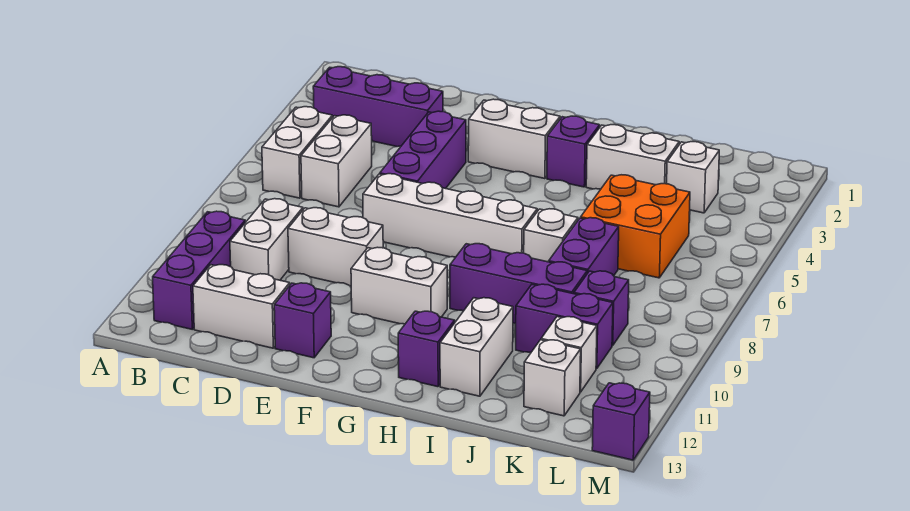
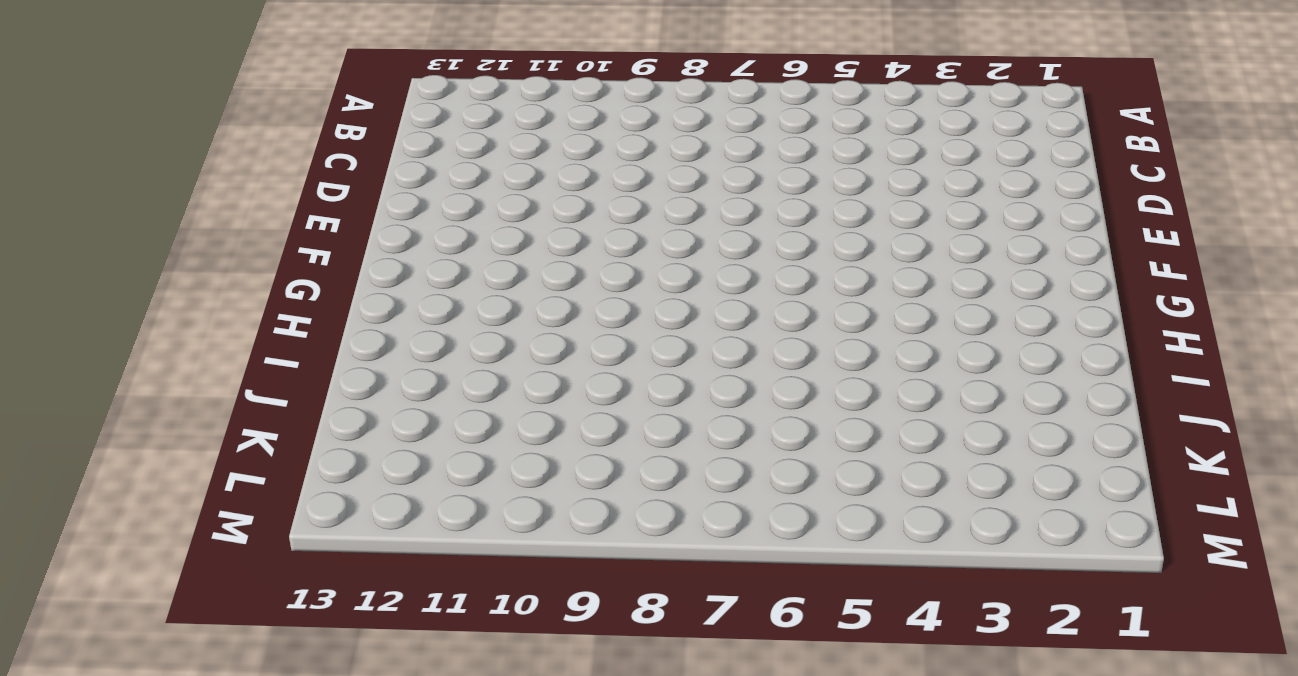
none -> purple brick B3:D3 level 1
none -> white brick B5:B6 level 1
none -> purple brick B10:B12 level 1

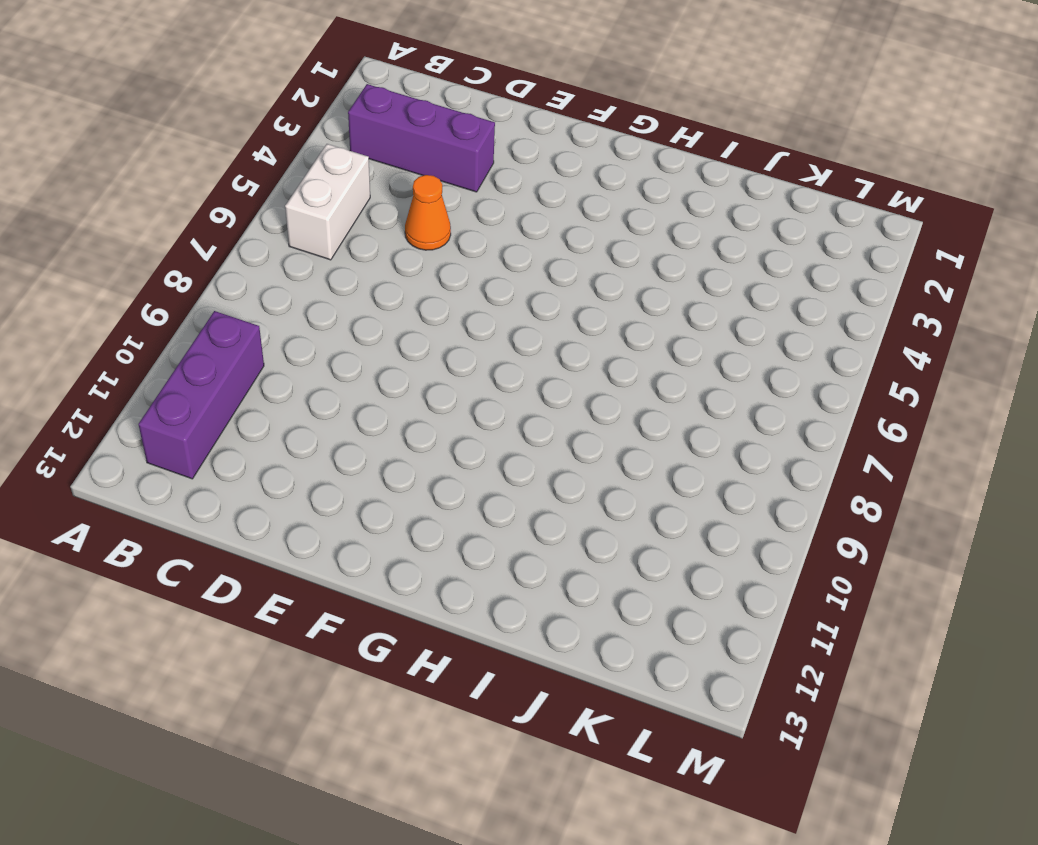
orange cone D5 level 1 -> none
none -> white brick C5:C6 level 1
none -> white brick C9:C10 level 1
none -> white brick C12:D12 level 1

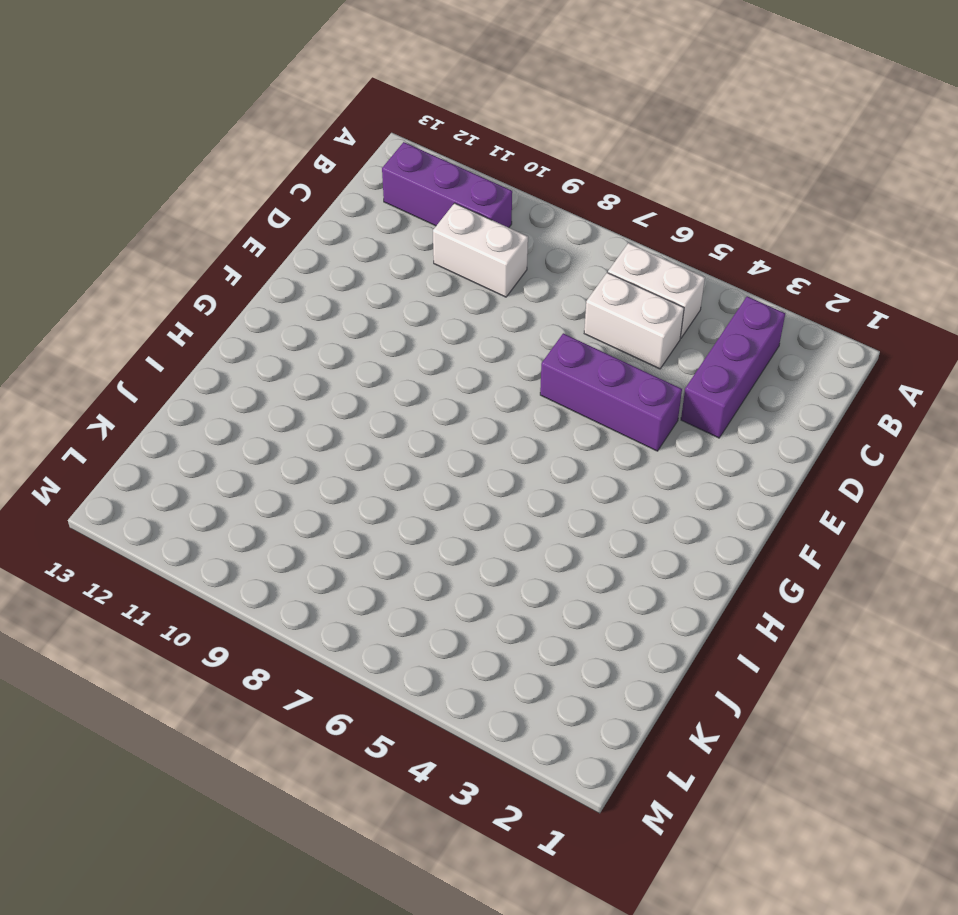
none -> white brick C12:D12 level 1
none -> white brick D9:E9 level 1
none -> white brick E7:H7 level 1

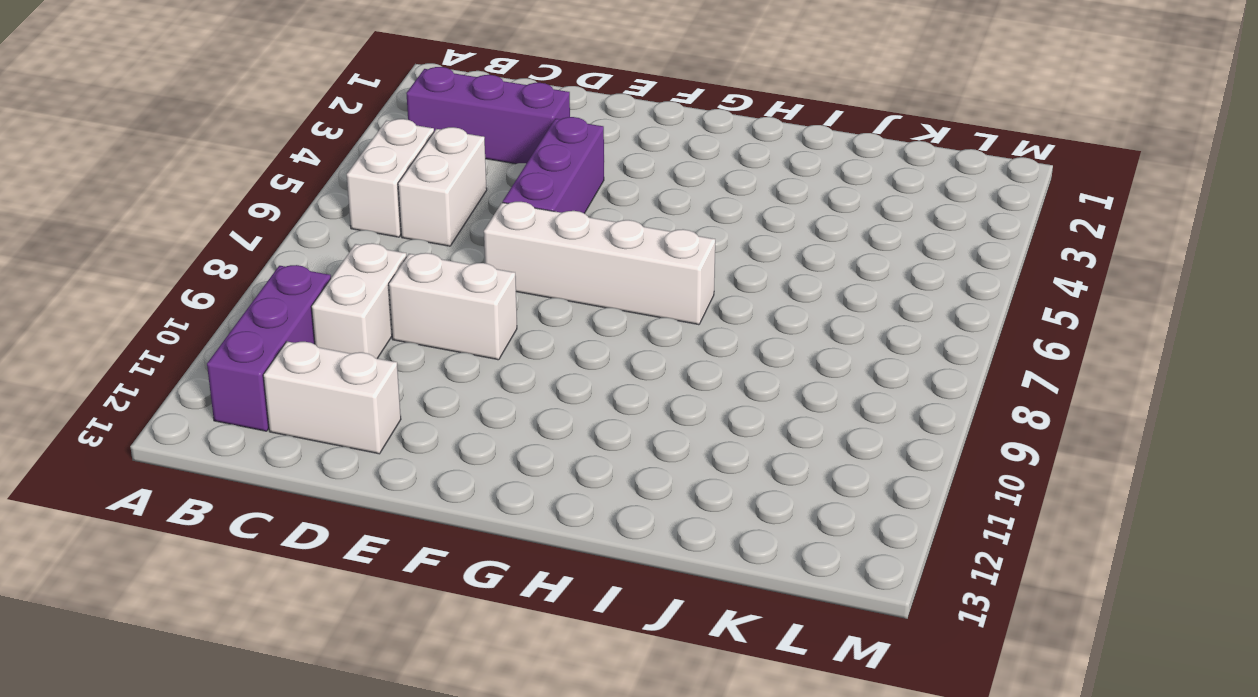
none -> purple brick E12 level 1
none -> white brick F3:G3 level 1
none -> white brick F10:G10 level 1

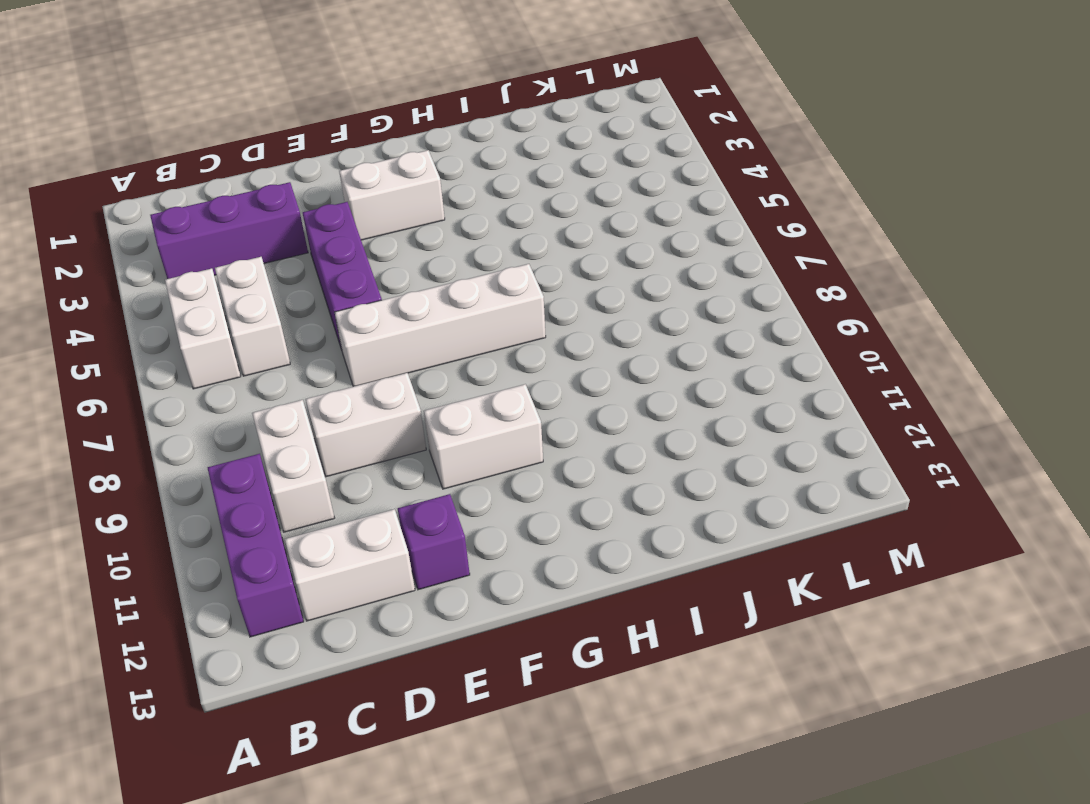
none -> purple brick H3 level 1
none -> purple brick H9:J9 level 1
none -> purple brick H12 level 1

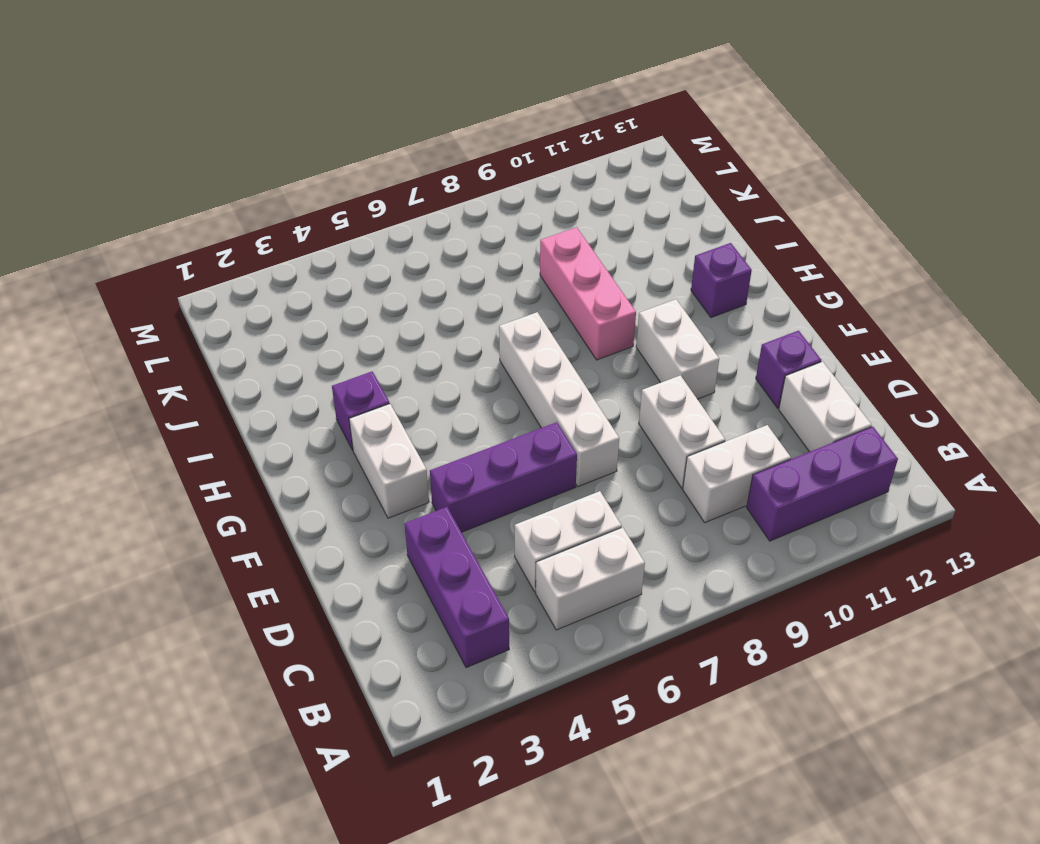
pink brick H9:J9 level 1 -> purple brick H9:J9 level 1
none -> white brick I3:J3 level 1
none -> white brick I7 level 1
none -> white brick I11:I12 level 1

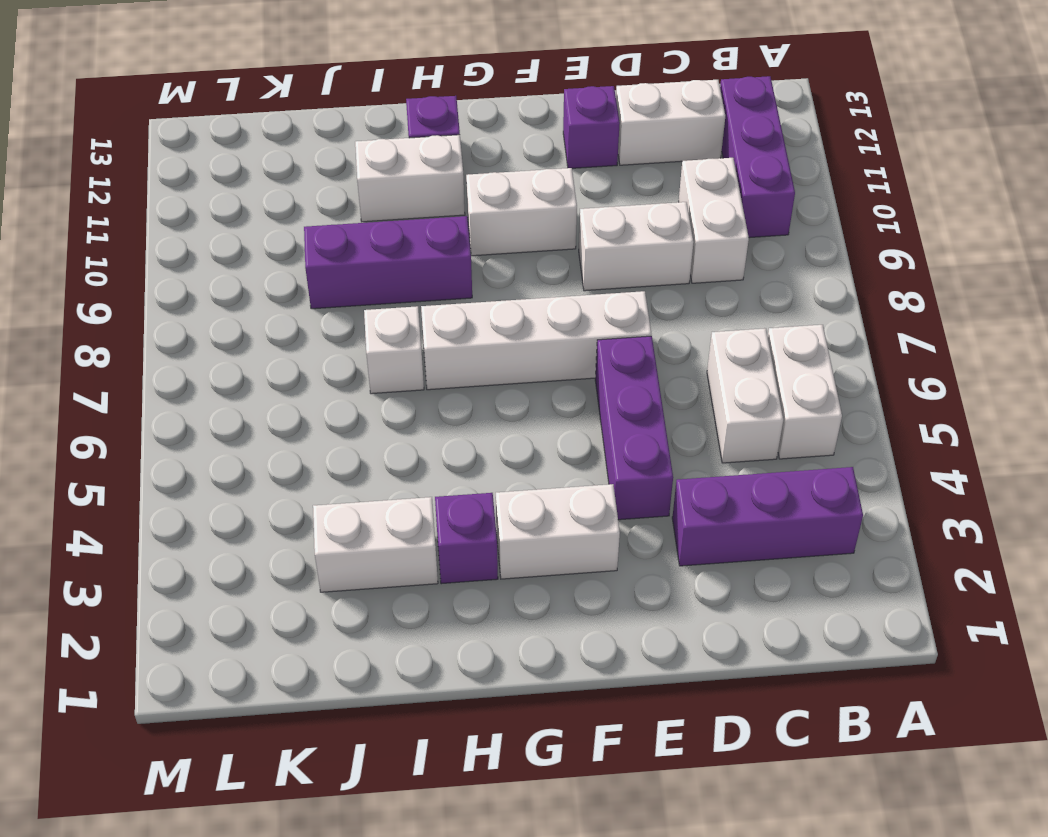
white brick H11:I11 level 1 -> white brick I11:I12 level 1
none -> orange brick J5:K6 level 1
none -> purple brick J7:J8 level 1
none -> purple brick J10:K10 level 1

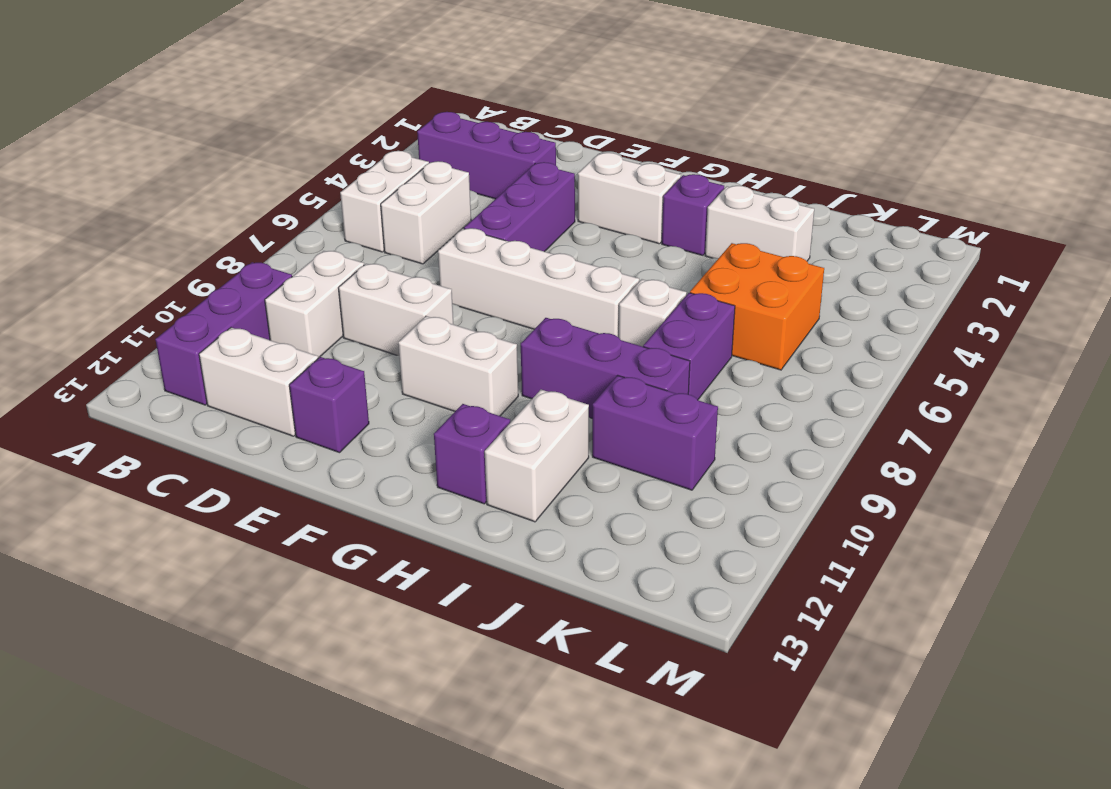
none -> white brick K3 level 1
none -> purple brick K9 level 1
none -> white brick K11 level 1

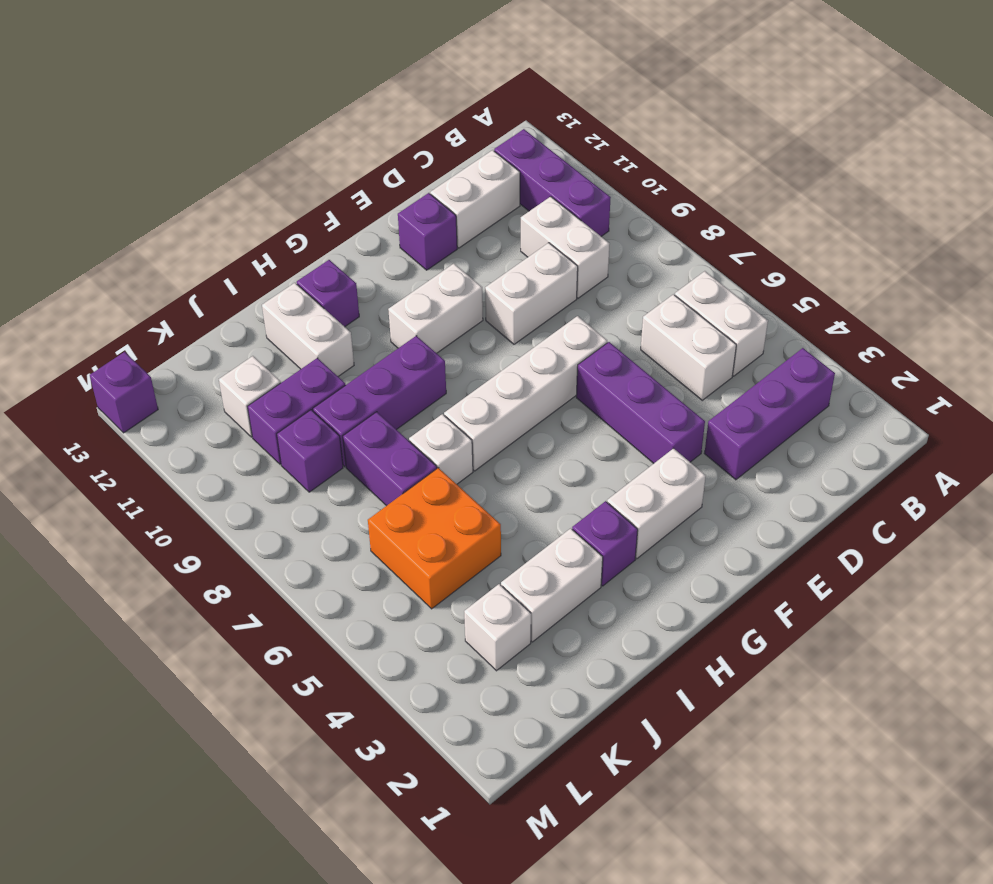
none -> white brick K12 level 1

